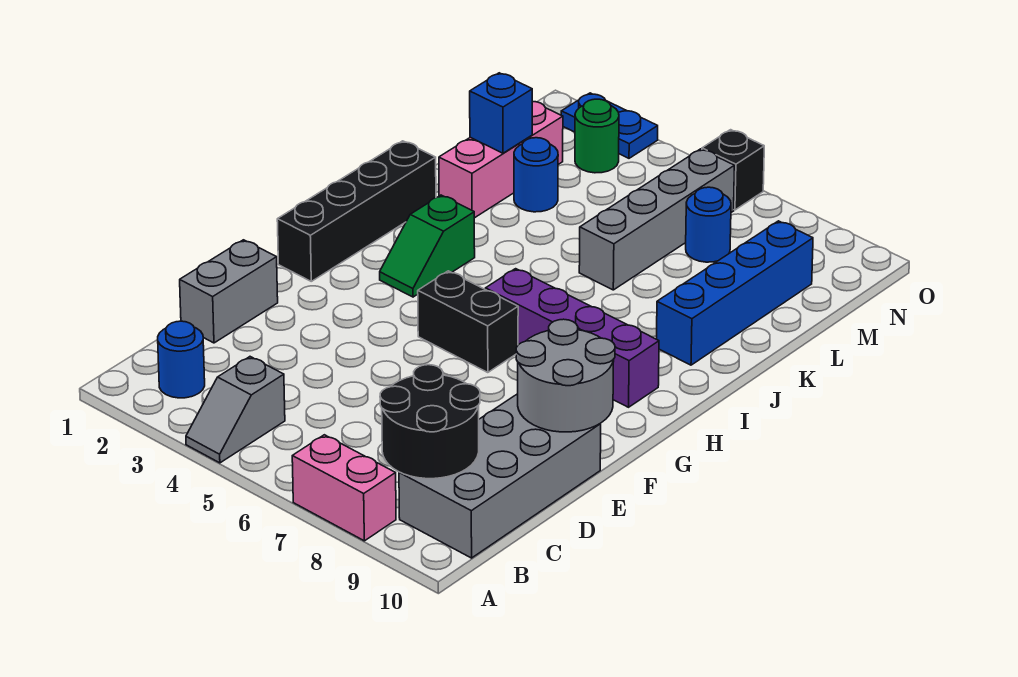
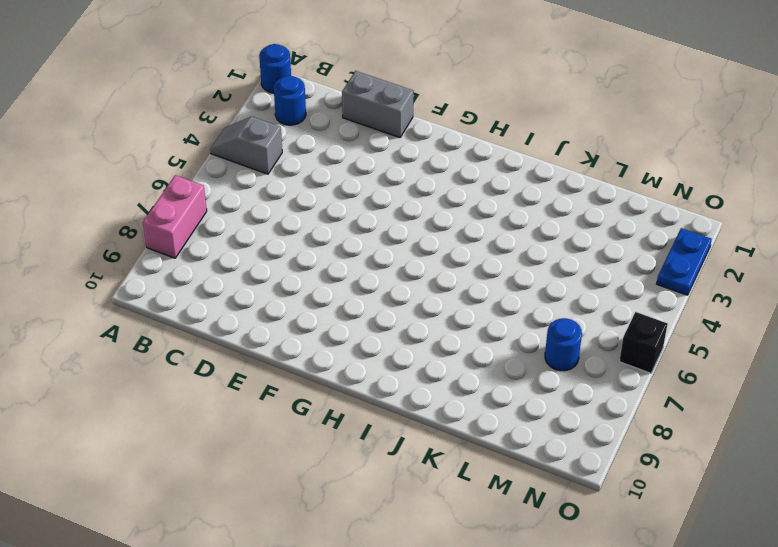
blue round brick A1 level 1 -> blue round brick L3 level 1
none -> grey brick B9:E10 level 1
none -> black brick G1:J1 level 1
none -> black brick G5:G6 level 1

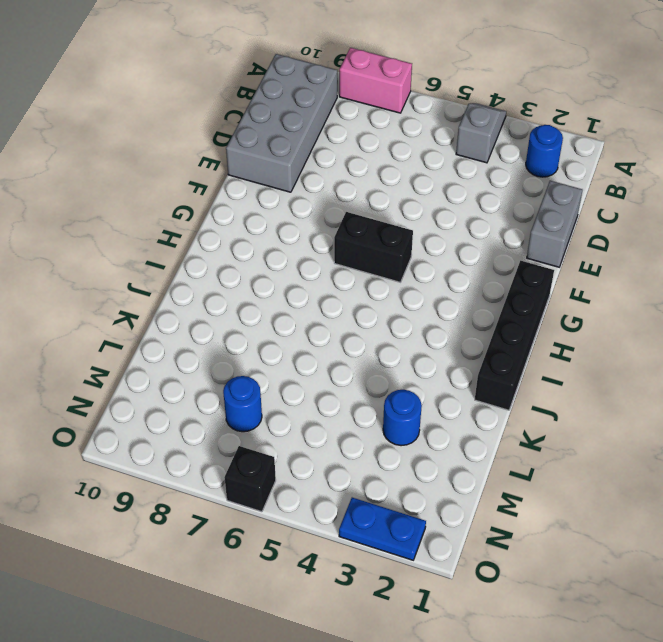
none -> green slope H3:I3 level 1 top I
none -> purple brick H6:H9 level 1
none -> blue brick J9:M9 level 1

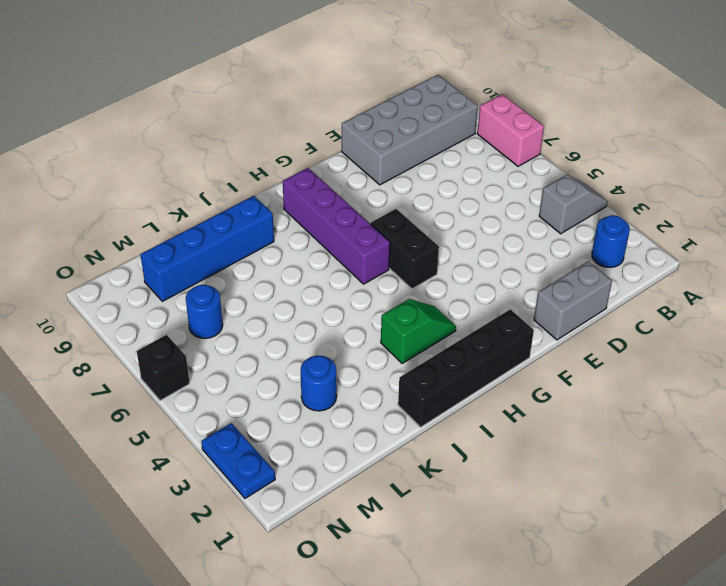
none -> pink brick K2:M2 level 1
none -> grey brick K6:N6 level 1
none -> green round brick N3 level 1

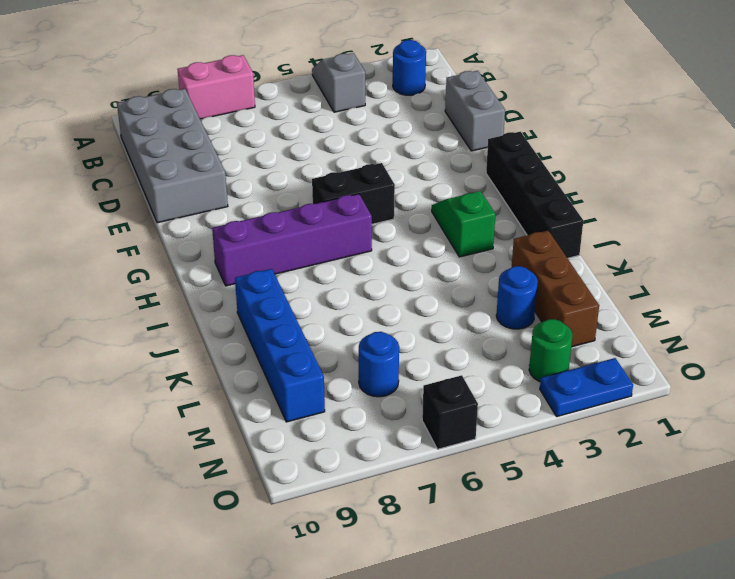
brown brick K2:M2 level 1 -> pink brick K2:M2 level 1
none -> grey brick K6:N6 level 1
none -> black round brick B8:C9 level 2
none -> grey round brick E9:F10 level 2

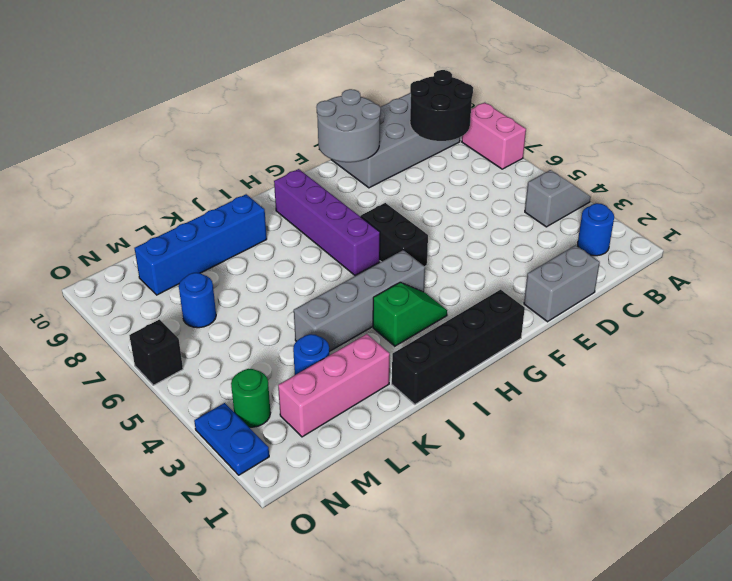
grey brick H4:K4 level 1 -> grey brick K6:N6 level 1
none -> blue brick L2 level 2

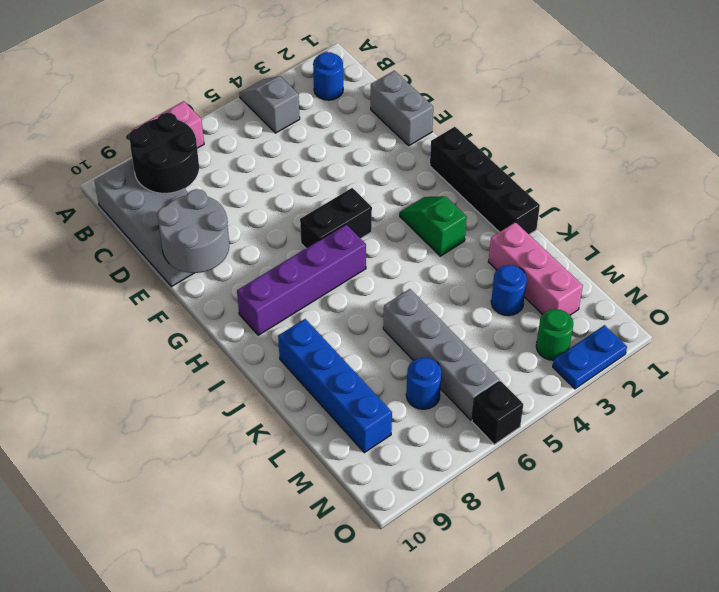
none -> blue brick L2 level 2

